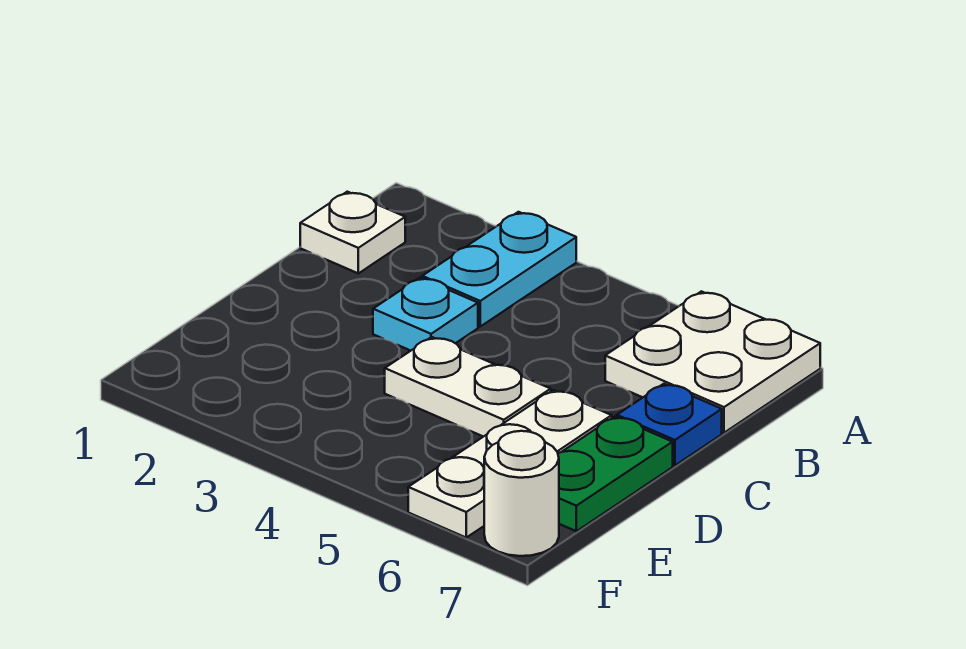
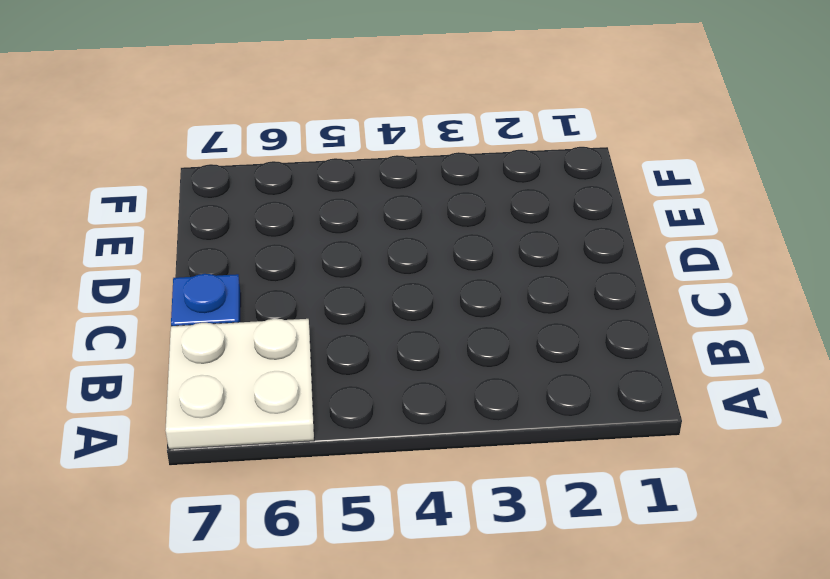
none -> cyan plate A3:B3 level 1
none -> white plate B1 level 1

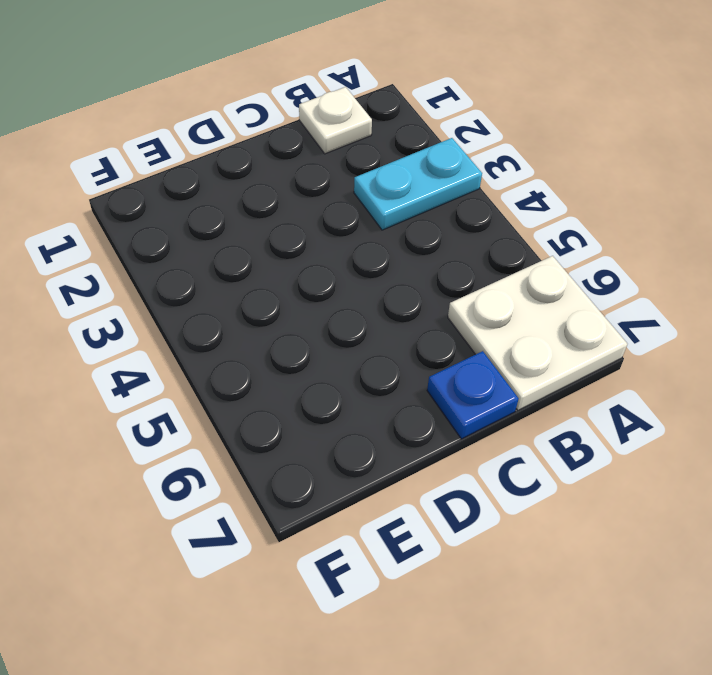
none -> cyan plate C3 level 1
none -> white plate D4:D5 level 1

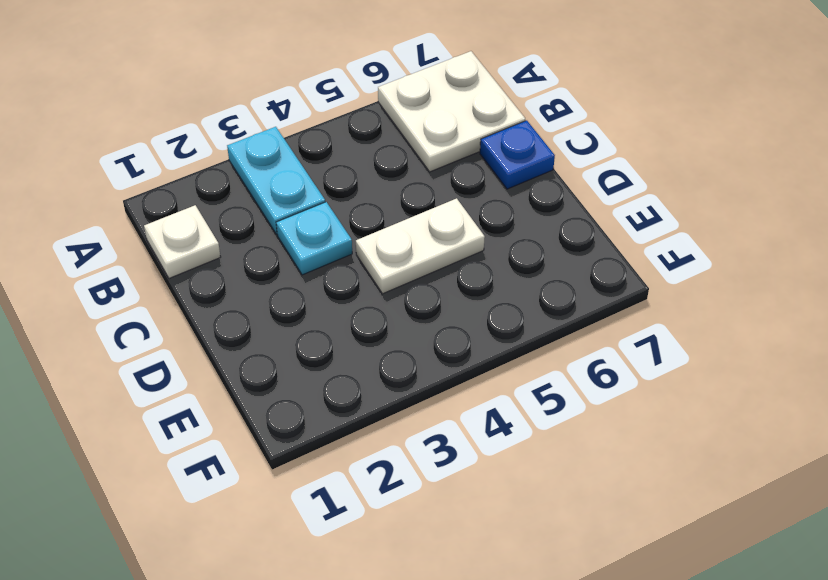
none -> white plate D6:F6 level 1
none -> green plate D7:E7 level 1

